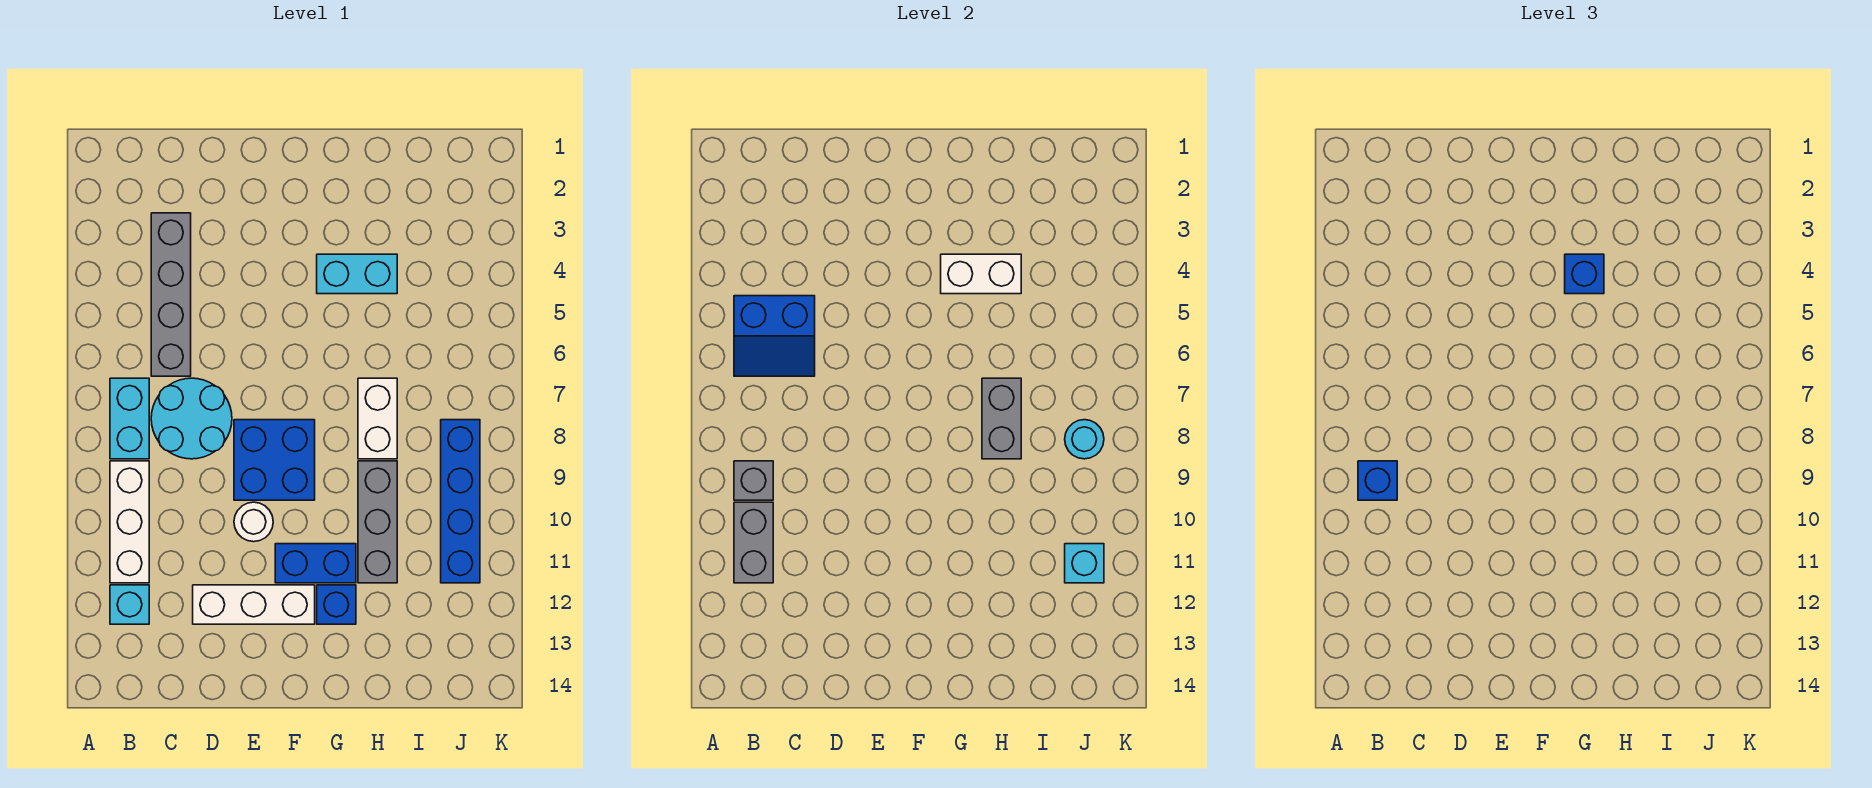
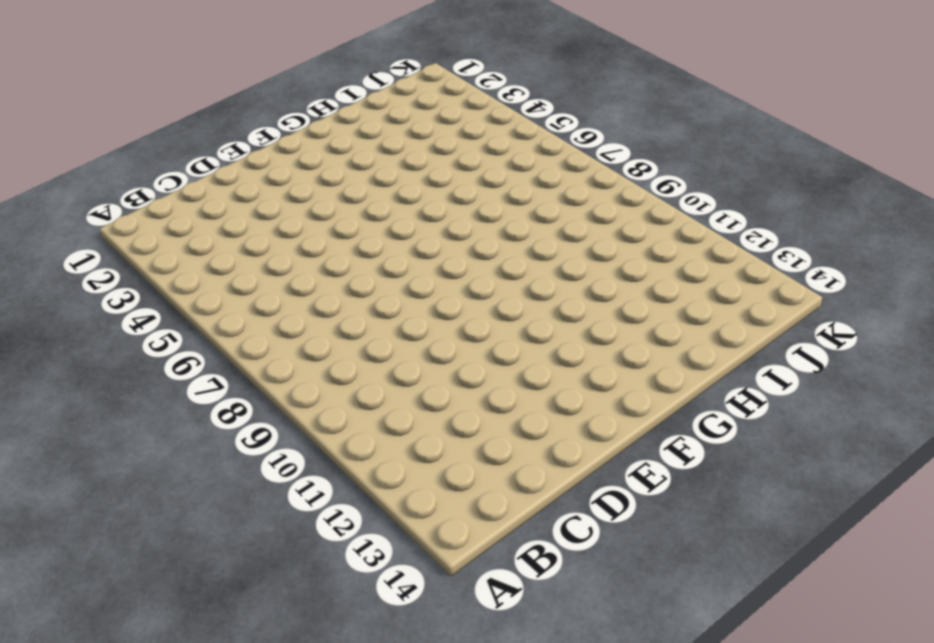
none -> cyan brick B7:B8 level 1
none -> white brick B9:B11 level 1
none -> cyan brick B12 level 1

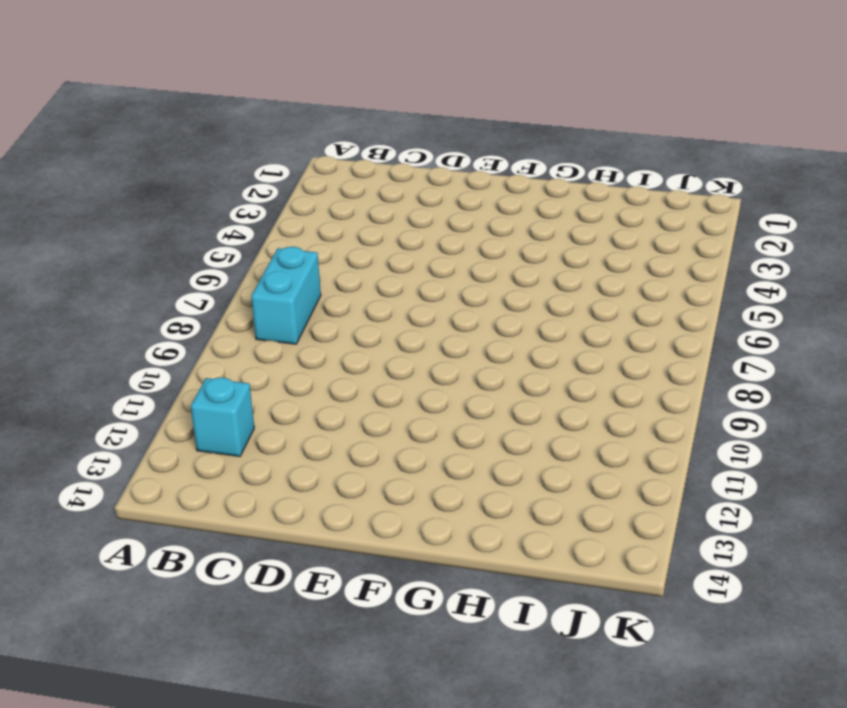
none -> white brick B9:B11 level 1
none -> grey brick C3:C6 level 1
none -> cyan round brick C7:D8 level 1

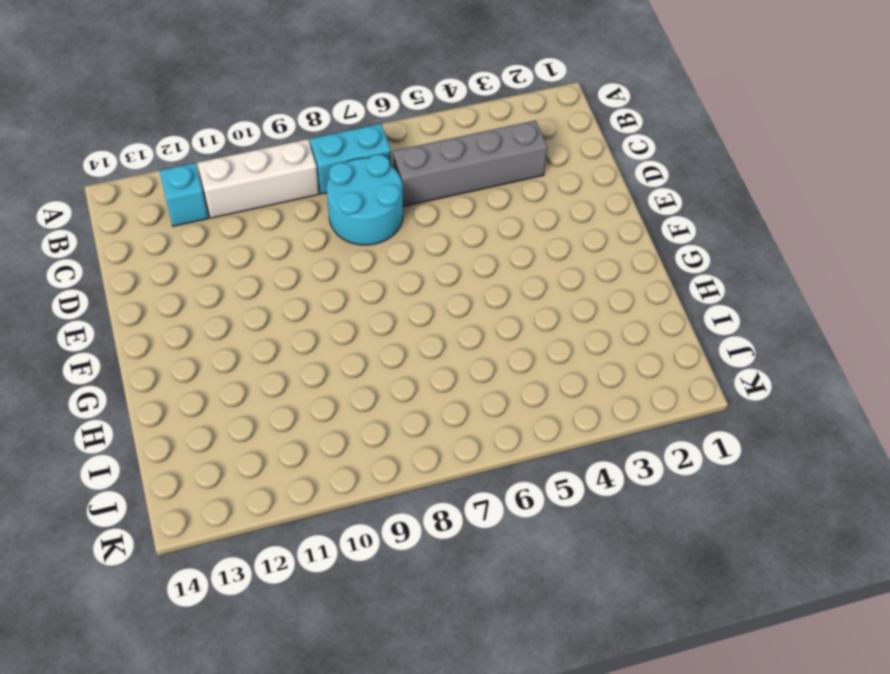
none -> white brick D12:F12 level 1
none -> blue brick E8:F9 level 1
none -> white round brick E10 level 1

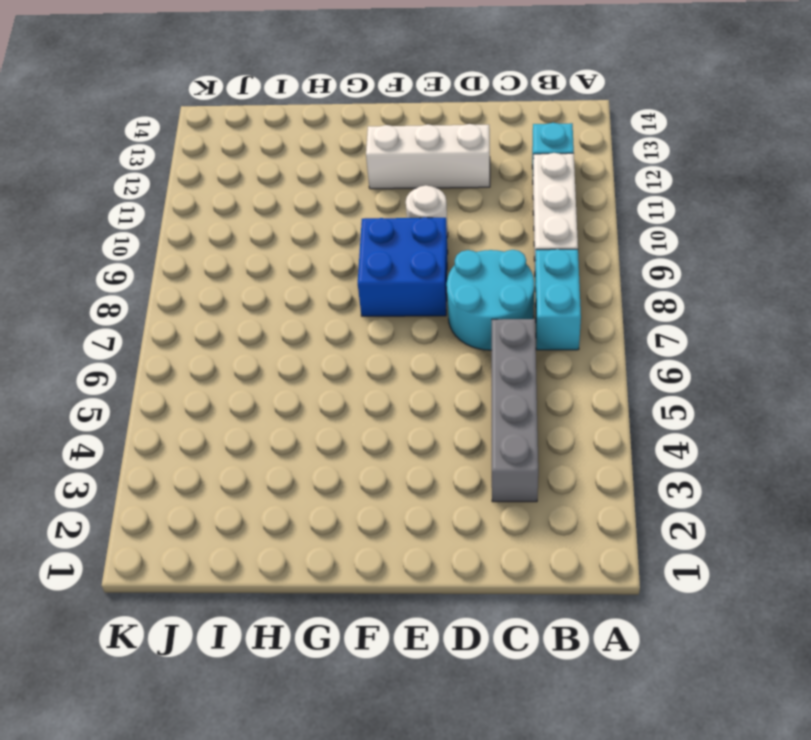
none -> blue brick F11:G11 level 1
none -> cyan brick G4:H4 level 1
none -> blue brick G12 level 1

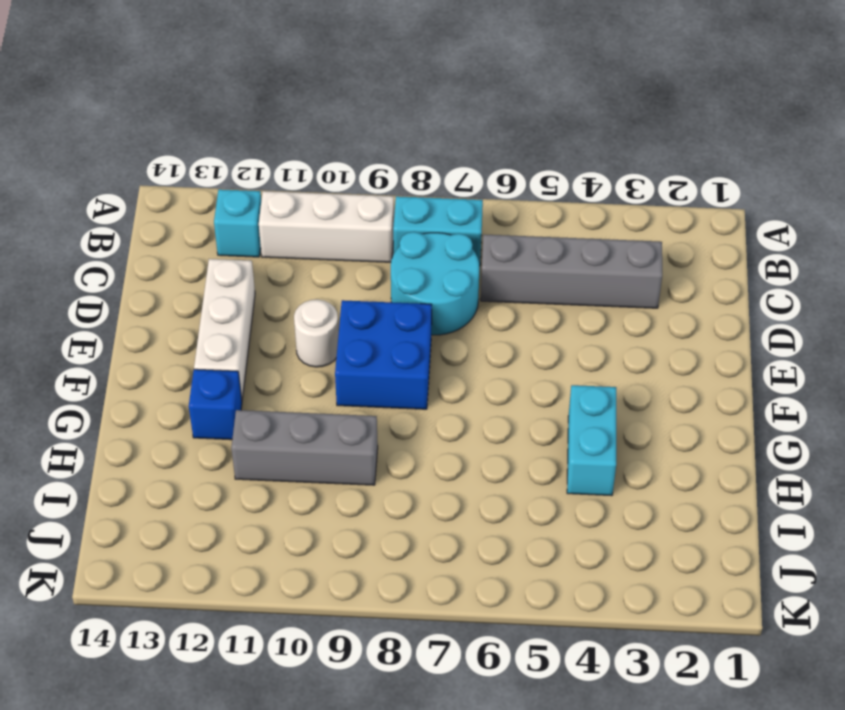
none -> blue brick F11:G11 level 1
none -> white brick H7:H8 level 1
none -> blue brick J8:J11 level 1

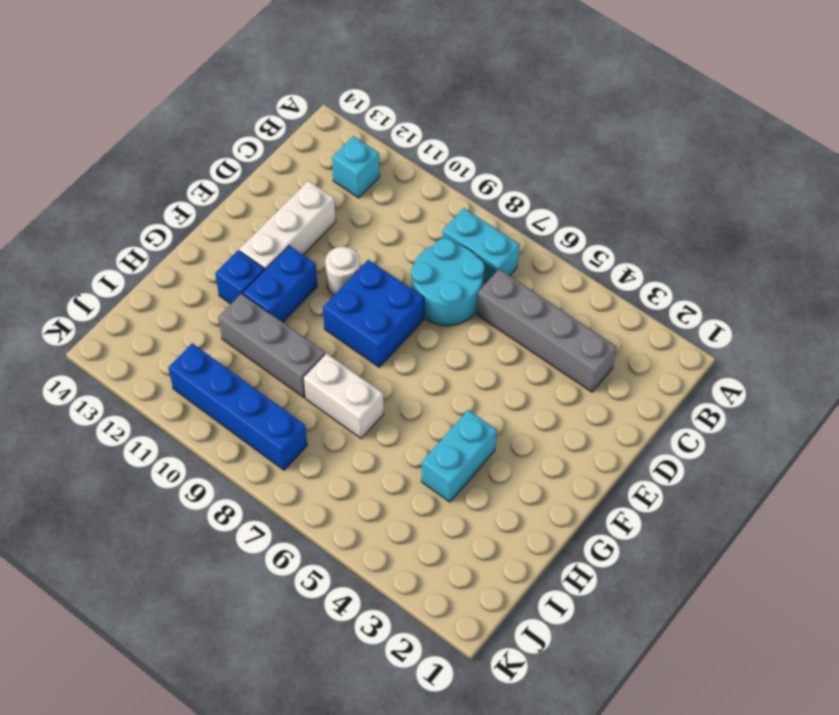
none -> white brick B9:B11 level 1
none -> blue slope B5:C6 level 2 top 5
none -> grey brick B9 level 2

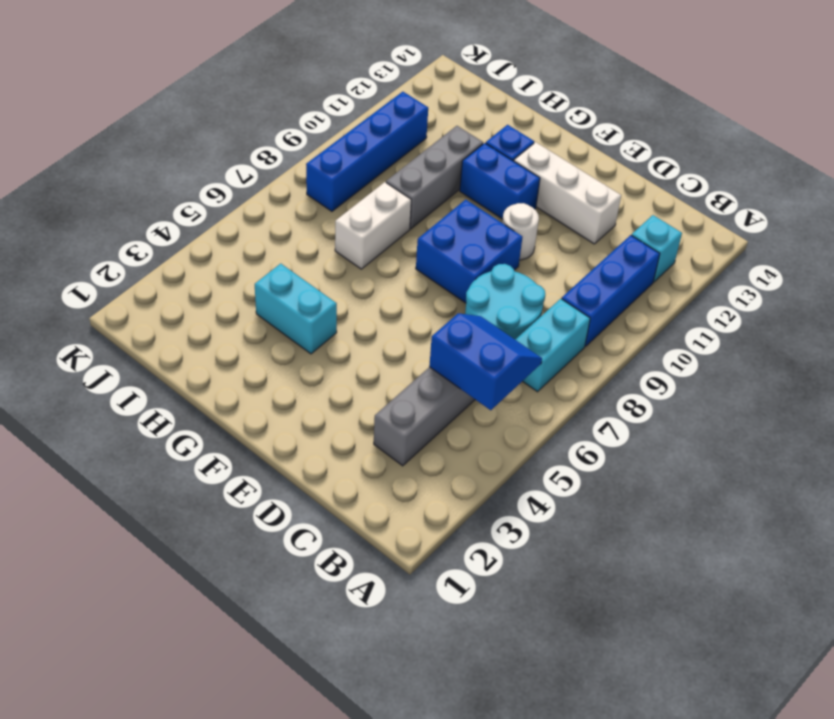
blue brick B9:B11 level 1 -> white brick B9:B11 level 1
none -> grey brick B9 level 2
none -> grey brick B10:B11 level 2
none -> white brick G4:H4 level 2

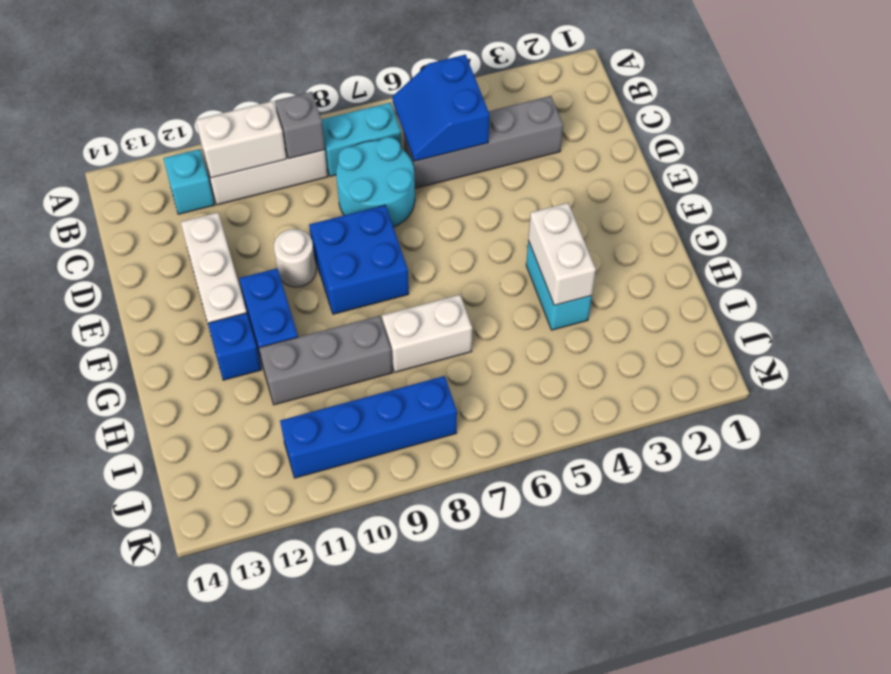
white brick B10:B11 level 2 -> grey brick B10:B11 level 2
none -> grey brick H7:H8 level 2
none -> cyan round brick J8 level 2
none -> cyan brick J11 level 2

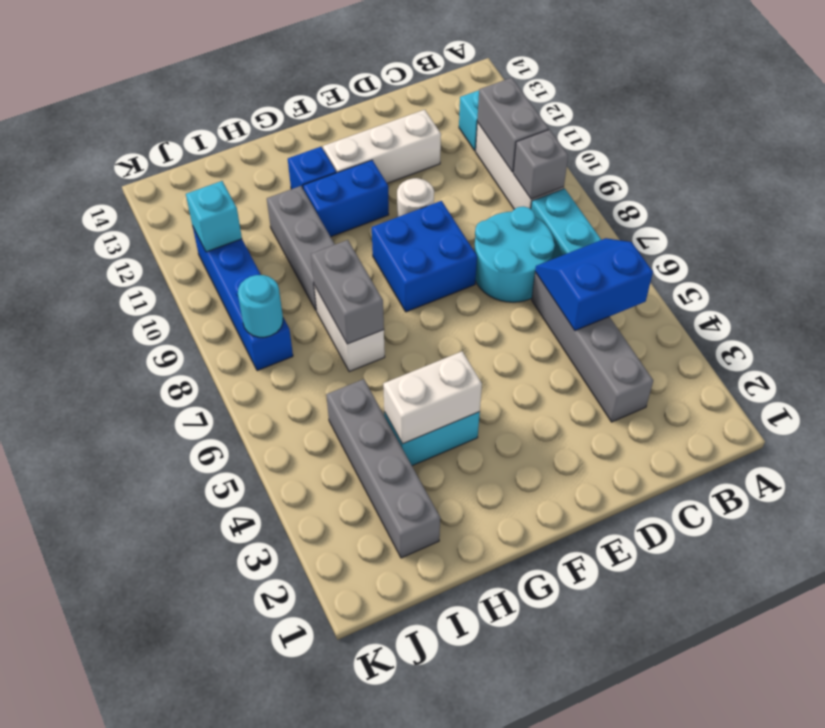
grey brick I2:I5 level 1 -> none
none -> blue brick B9 level 3
none -> blue brick G4 level 3

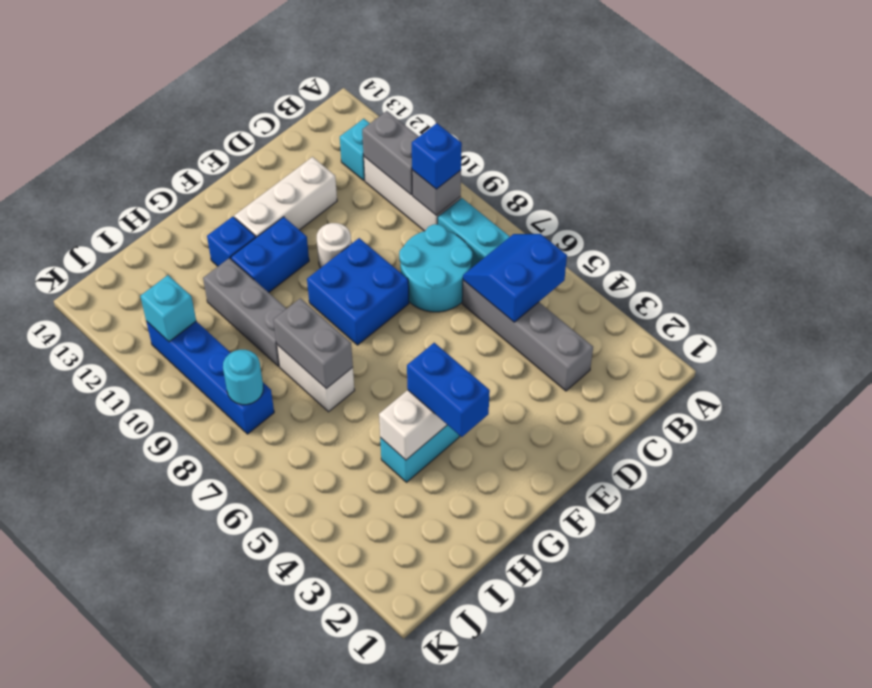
blue brick G3:G4 level 3 -> blue brick G4 level 3

